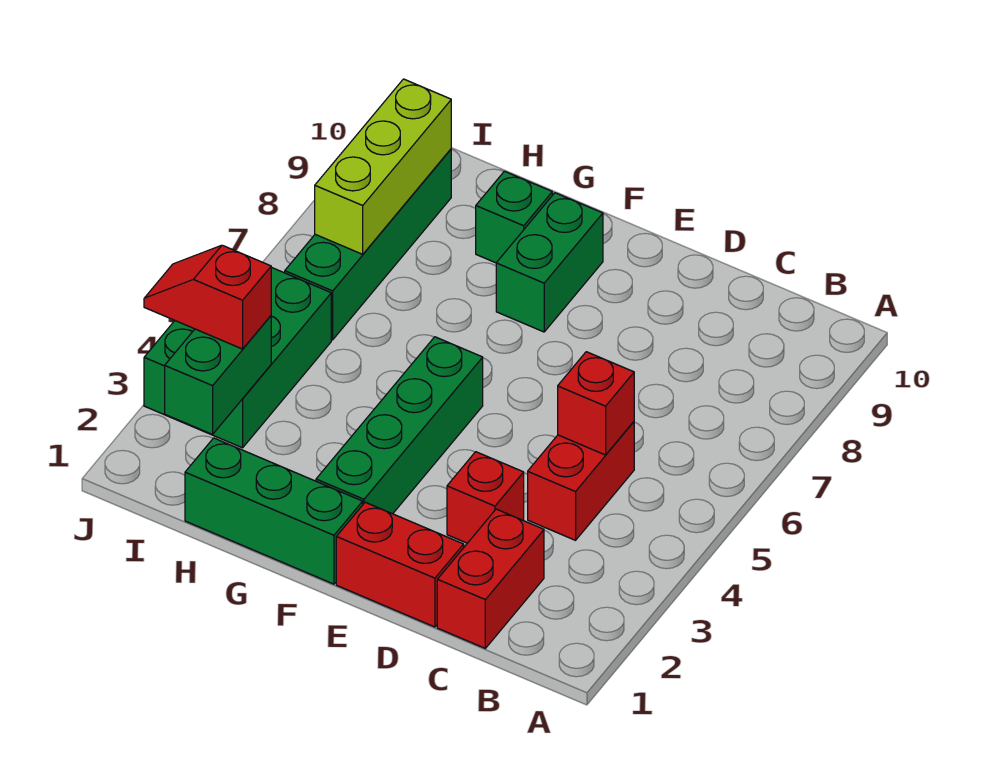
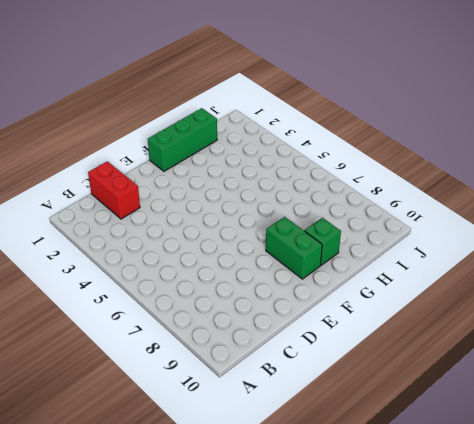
none -> red brick C4:C5 level 1
none -> red brick D1:E1 level 1
none -> red brick D3 level 1

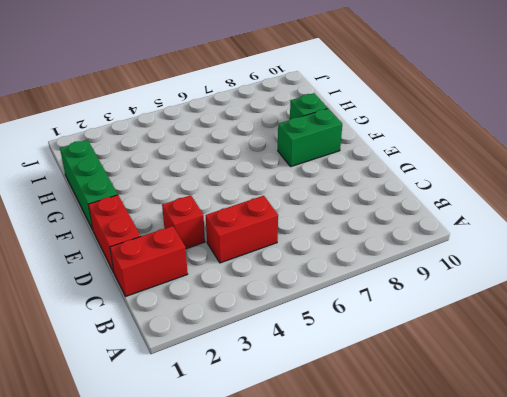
none -> green brick F2:F5 level 1
none -> green brick I3:J5 level 1
none -> green brick I6:I9 level 1

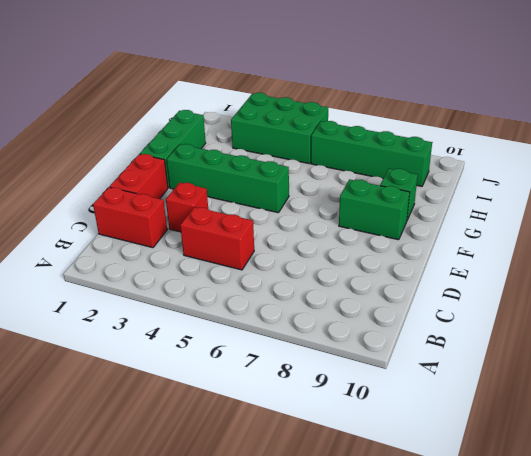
none -> red brick C5 level 2
none -> green brick I2:I3 level 2
none -> lime brick I7:I9 level 2

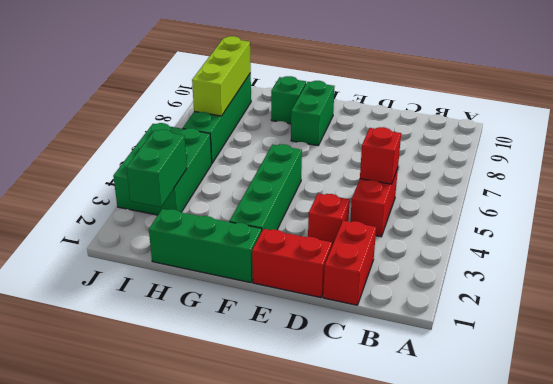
none -> red slope I3:J3 level 3 top I

